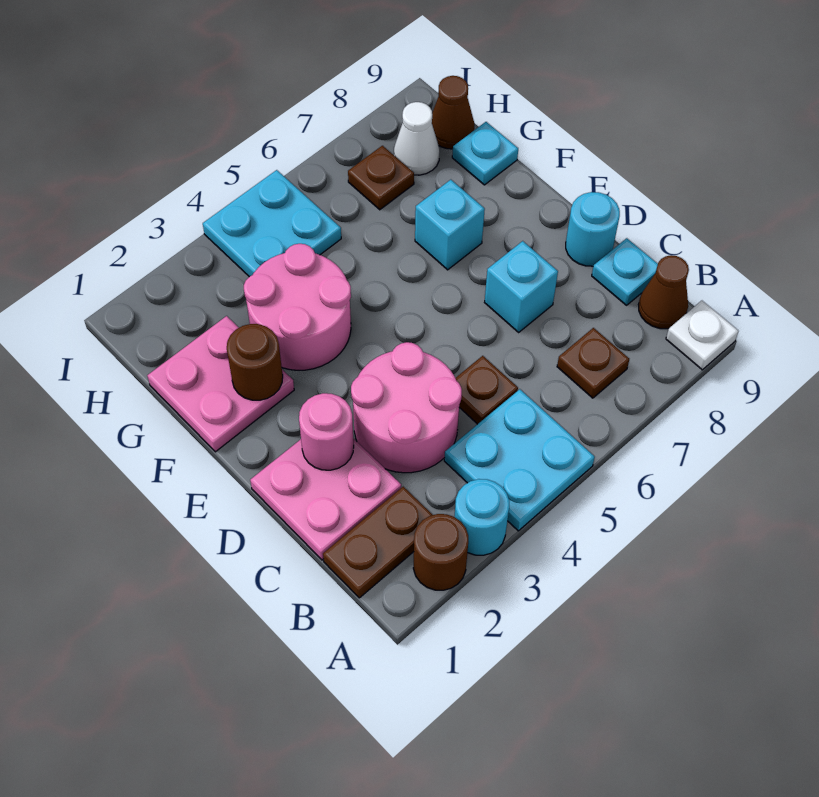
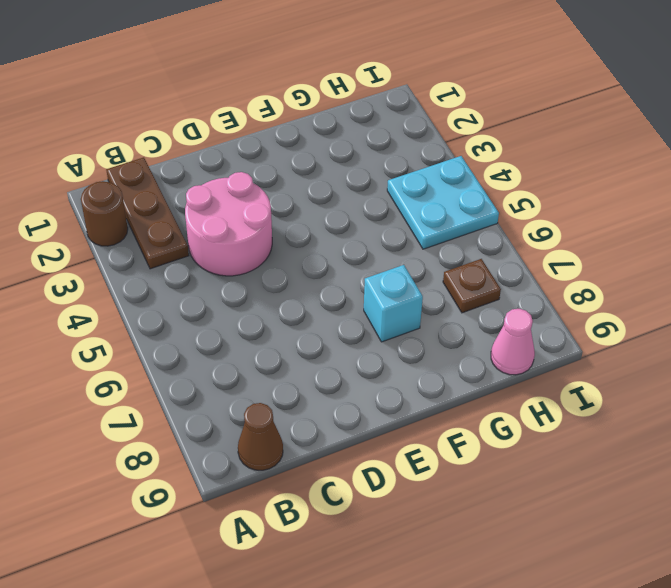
brown plate B1:B3 level 1 -> brown plate B1:B2 level 1
pink cone H9 level 1 -> brown cone H9 level 1
none -> cyan round brick A3 level 1
none -> cyan plate A4:B5 level 1
none -> white plate A9 level 1

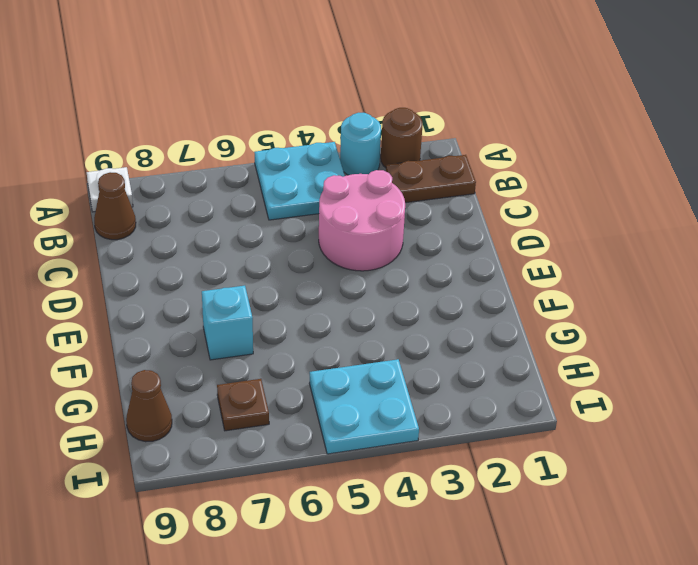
none -> brown plate B7 level 1
none -> pink plate C1:D2 level 1
none -> brown plate C5 level 1

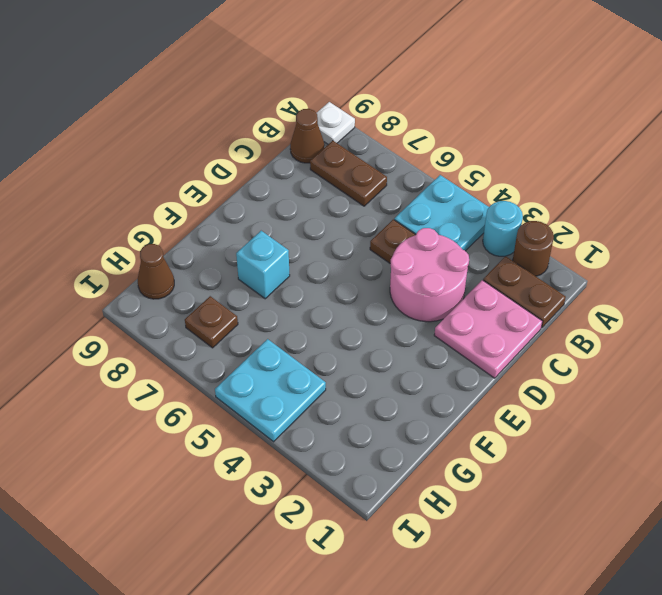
brown plate B7:B8 level 1 -> brown plate B7 level 1
none -> cyan plate C9 level 1
none -> cyan brick D7 level 1
none -> cyan round brick D9 level 1

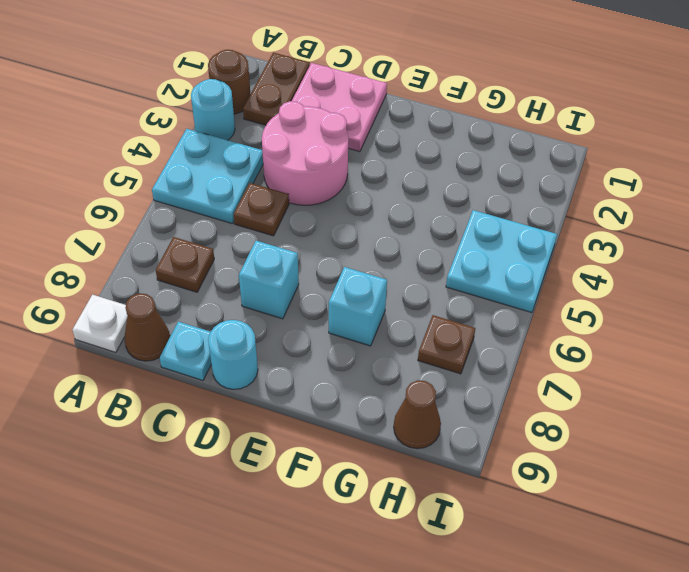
none -> pink plate F1:G2 level 1
none -> pink round brick F3:G4 level 1
none -> cyan plate G9 level 1

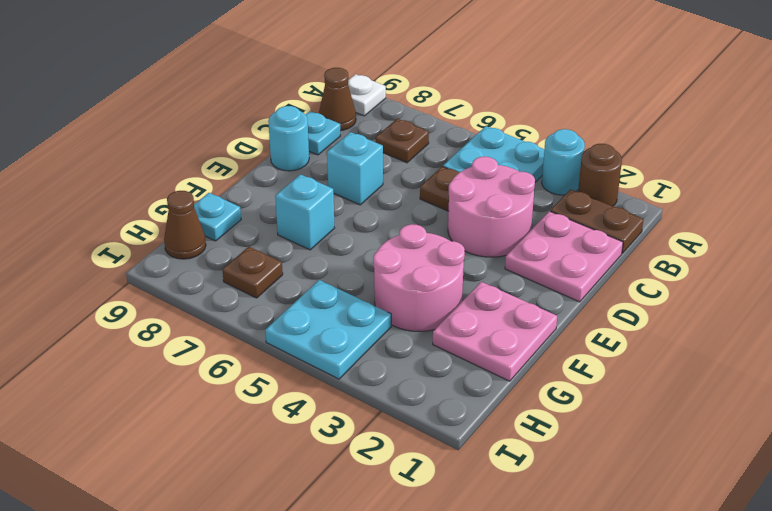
none -> white cone H8 level 1
none -> pink round brick D2 level 2
none -> brown round brick F2 level 2

